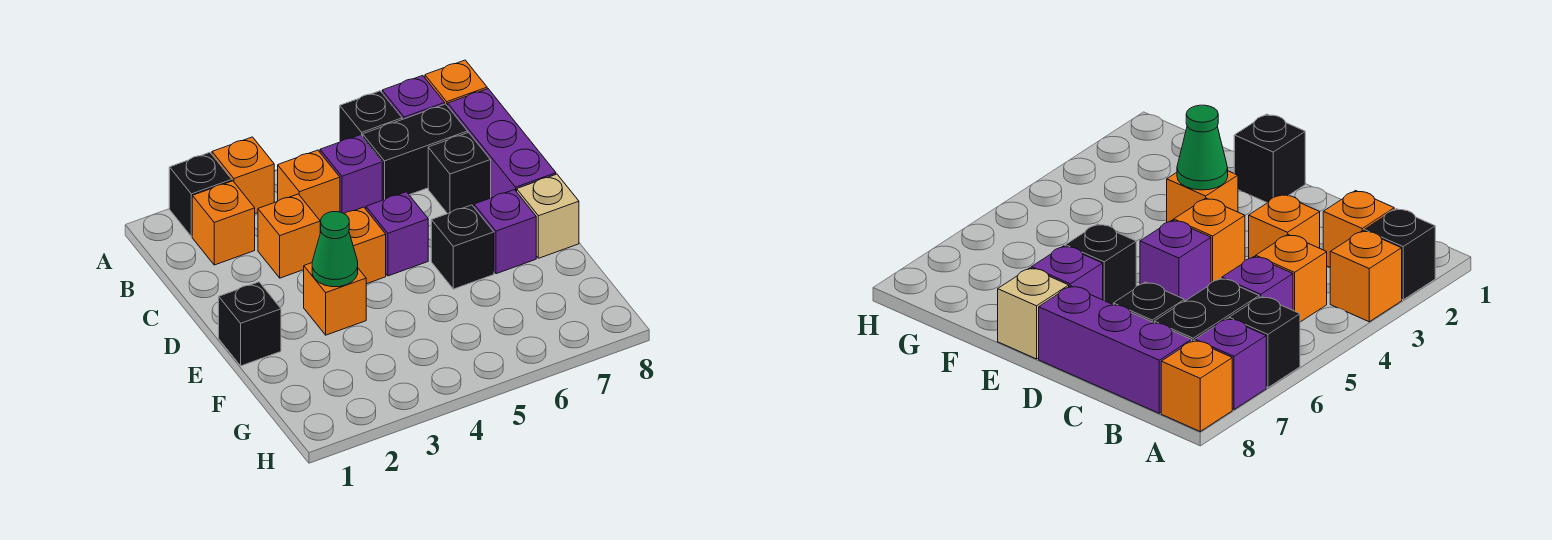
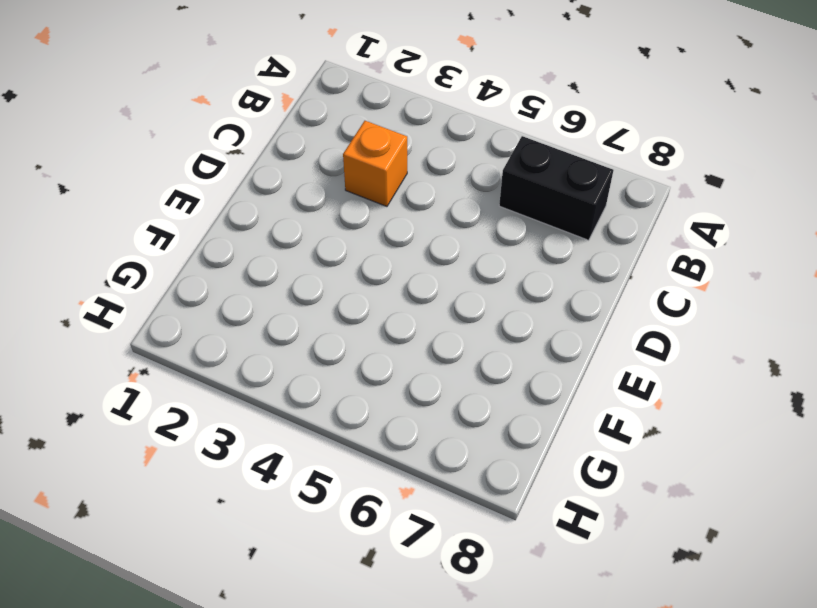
none -> black brick A2 level 1
none -> orange brick A3 level 1
none -> black brick A6 level 1

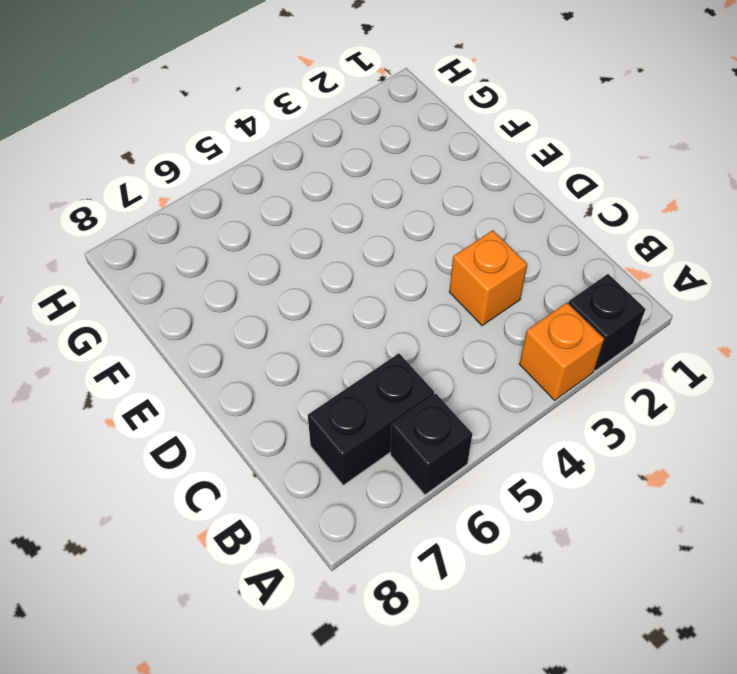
none -> purple brick A7 level 1
none -> orange brick A8 level 1
none -> orange brick B2 level 1

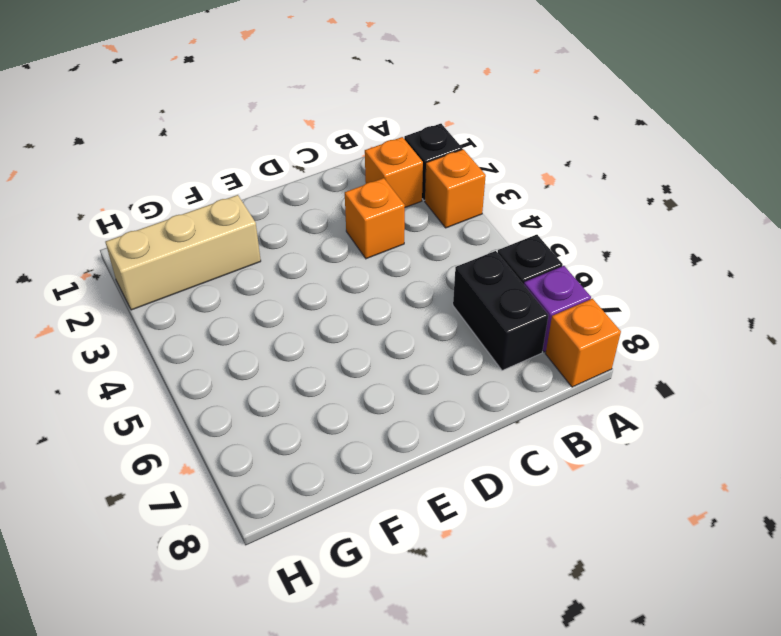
tan brick F2:H2 level 1 -> none
none -> orange brick B4 level 1
none -> purple brick B5 level 1
none -> purple brick B8:D8 level 1

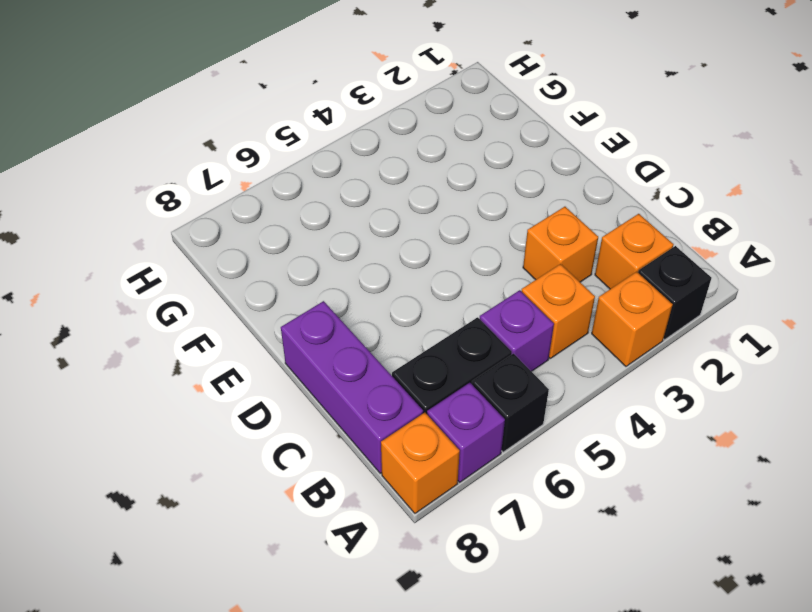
none -> black brick C7 level 1
none -> orange brick D4 level 1
none -> purple brick D5 level 1

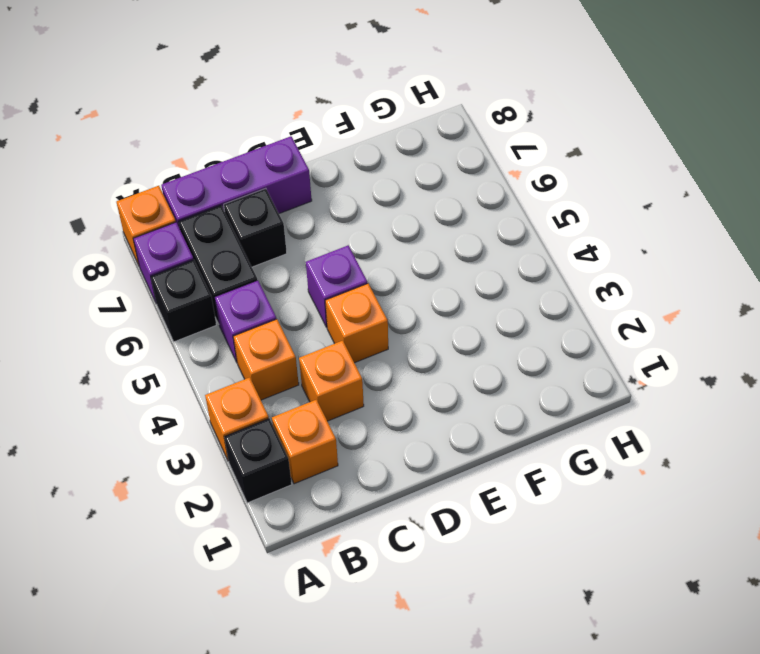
none -> black brick E1 level 1
none -> orange brick E3 level 1
none -> black brick E6 level 1

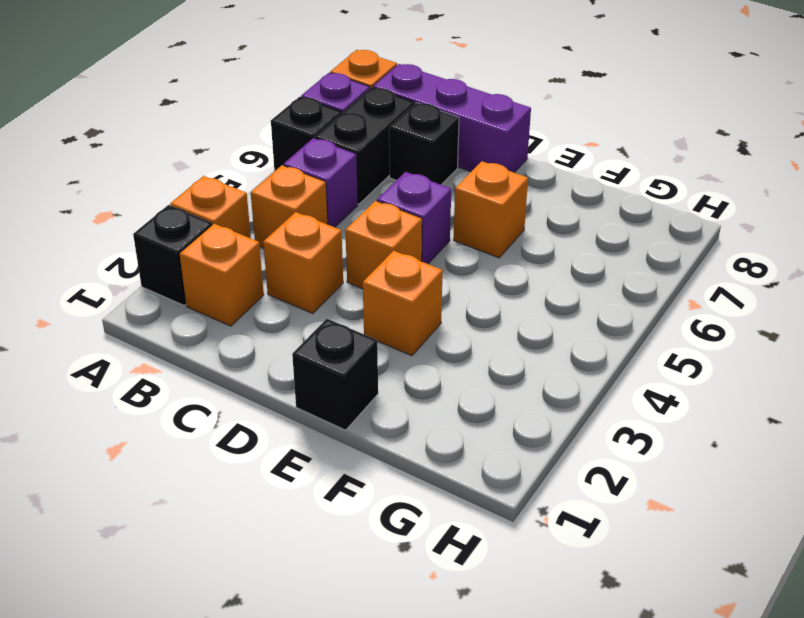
orange brick E6 level 1 -> black brick E6 level 1
none -> purple brick E7 level 1
none -> tan brick E8 level 1
none -> green cone E3 level 2

